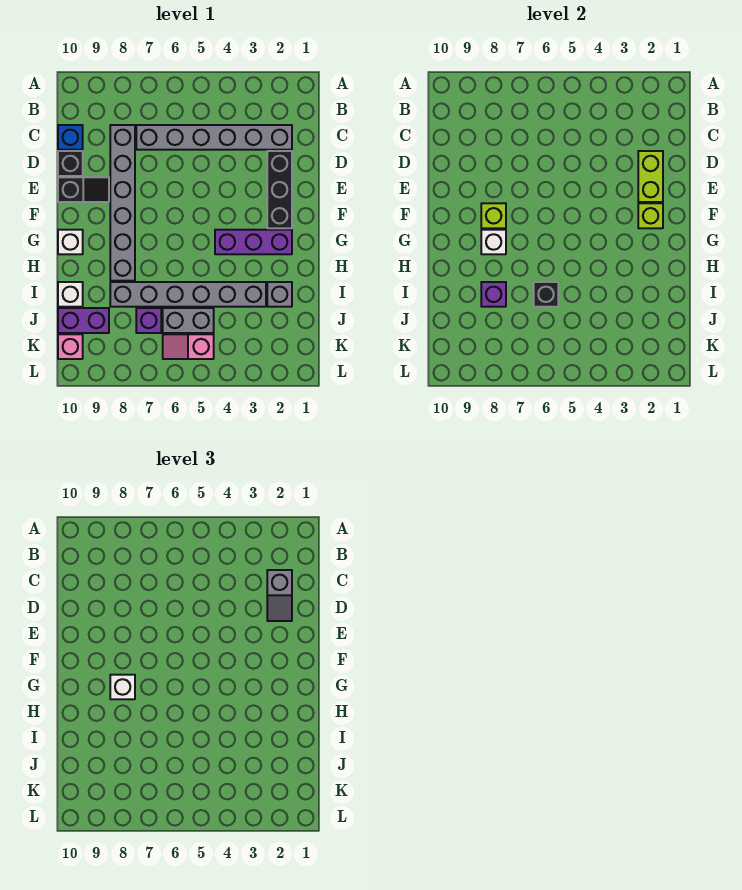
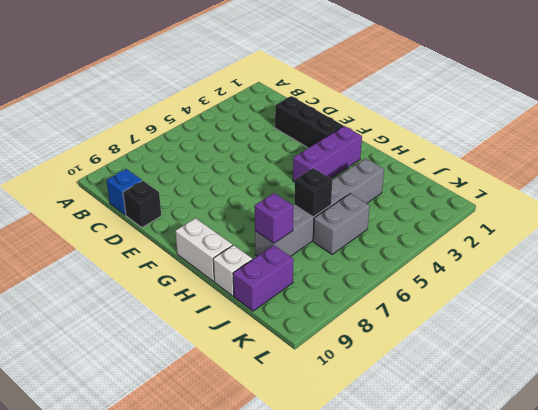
white brick G10:H10 level 1 -> white brick G10 level 1
none -> grey brick C2:C7 level 1
none -> grey brick C8:H8 level 1
none -> black slope E9:E10 level 1 top 10

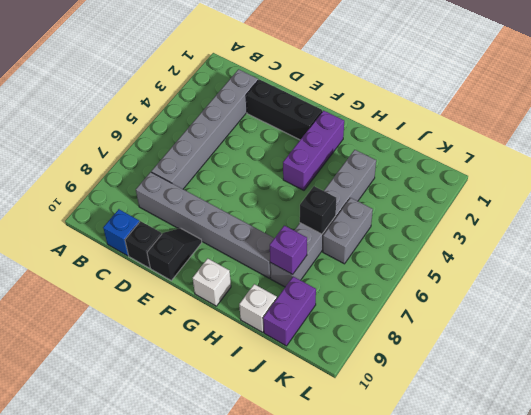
none -> grey brick I2 level 1
none -> purple brick J7 level 1
none -> pink slope K5:K6 level 1 top 5

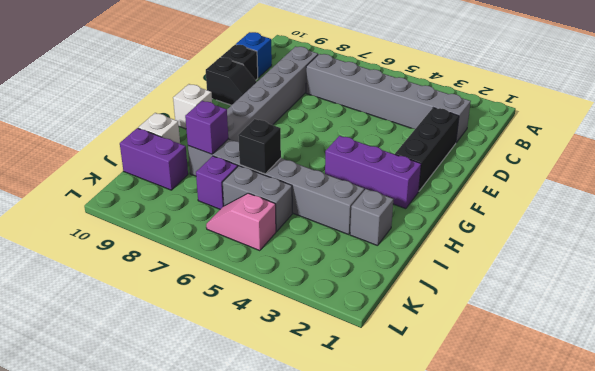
none -> pink brick K10 level 1
none -> lime brick D2:E2 level 2
none -> lime brick F2 level 2

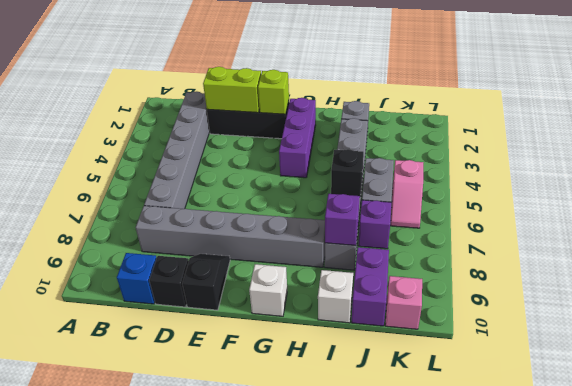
none -> lime brick F8 level 2
none -> white brick G8 level 2
none -> grey slope C2:D2 level 3 top C

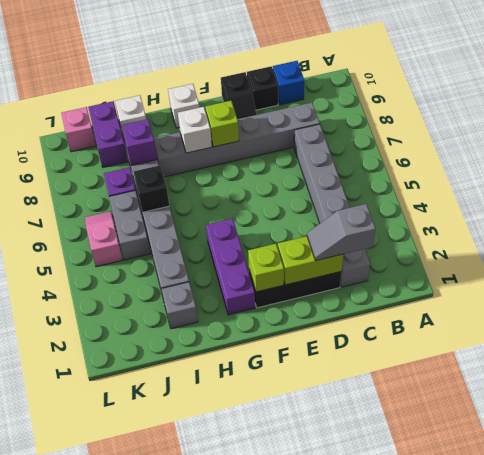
none -> white brick G8 level 3

